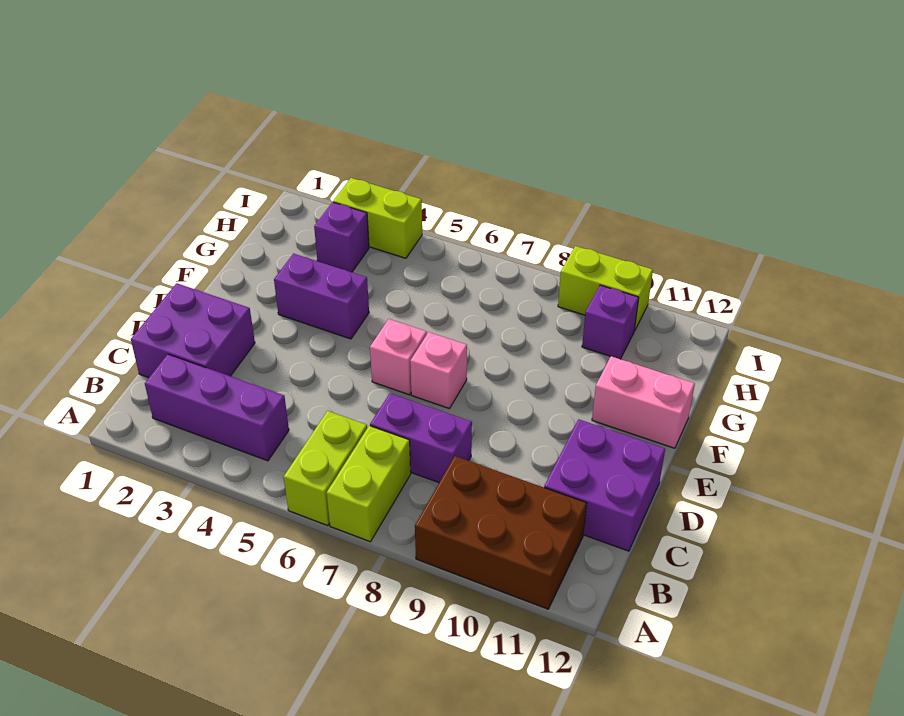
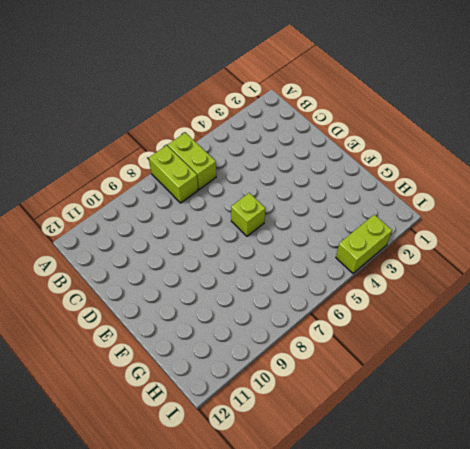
lime brick E6 level 1 -> pink brick E6 level 1
none -> brown brick A9:B11 level 1
none -> purple brick B2:B4 level 1
none -> purple brick C1:D2 level 1

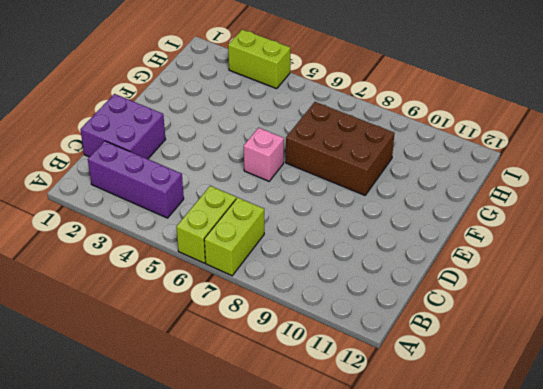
brown brick F7:G9 level 1 -> brown brick A9:B11 level 1
none -> purple brick C7:C8 level 1
none -> purple brick C11:D12 level 1
none -> pink brick E7 level 1

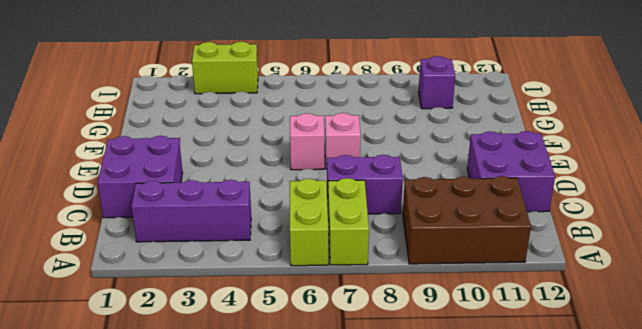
none -> purple brick F3:F4 level 1
none -> pink brick F11:F12 level 1
none -> purple brick H3 level 1

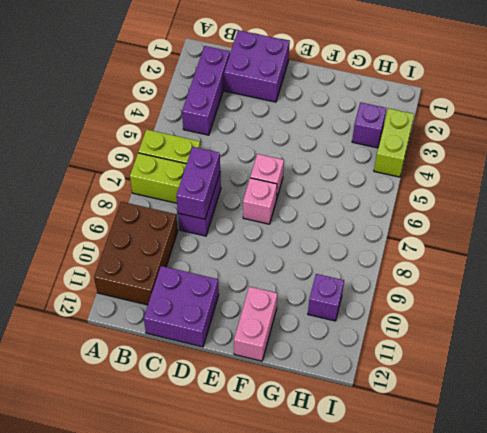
purple brick C7:C8 level 2 -> purple brick F3:F4 level 1
none -> lime brick I9:I10 level 1

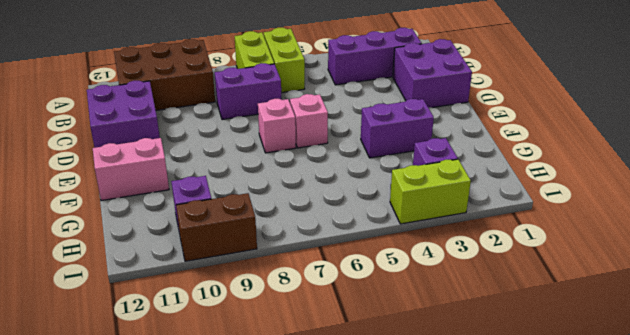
brown brick I9:I10 level 1 -> lime brick I9:I10 level 1

